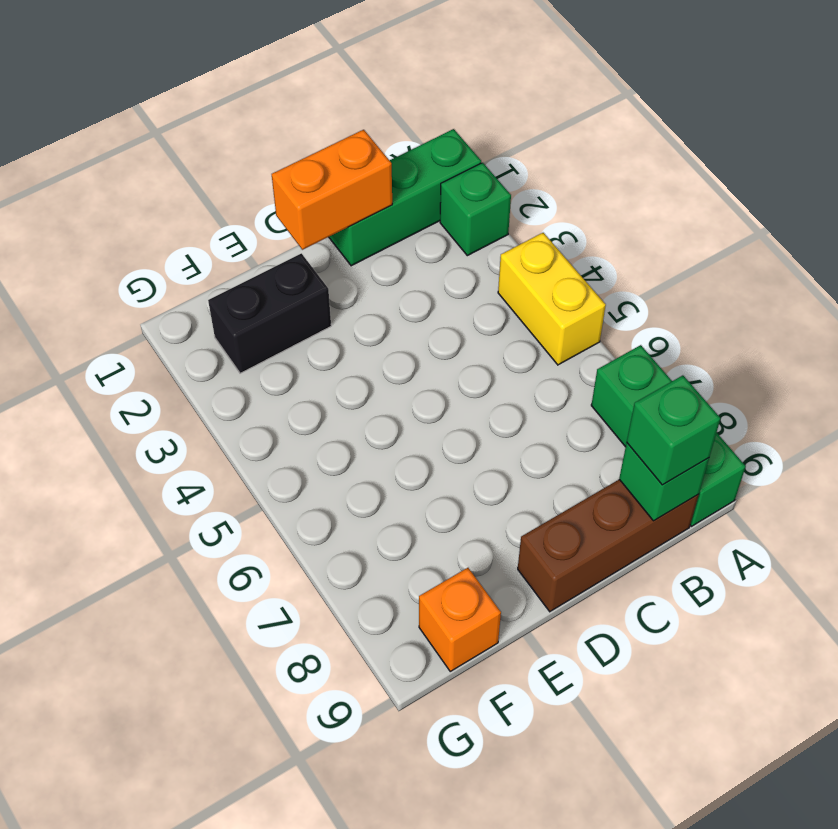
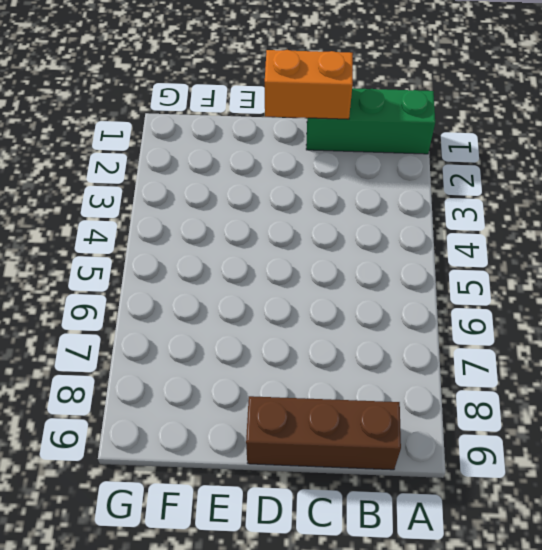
none -> green brick A2 level 1
none -> yellow brick A4:A5 level 1

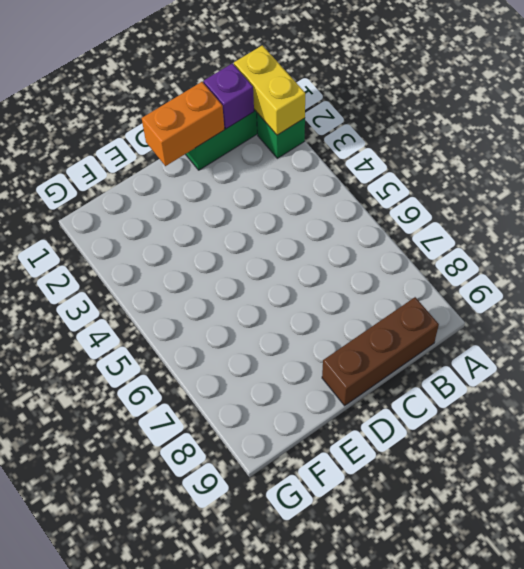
yellow brick A1:A2 level 2 -> yellow brick A4:A5 level 1
purple brick B1 level 2 -> none
none -> green brick A7:A9 level 1
none -> black brick E2:F2 level 1

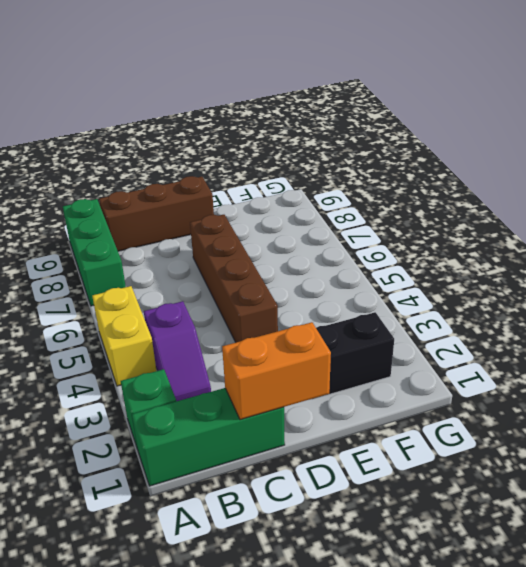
purple slope B3:B4 level 1 top 4 -> none
brown brick D4:D7 level 1 -> none
none -> orange brick F9 level 1
none -> green brick B9 level 2

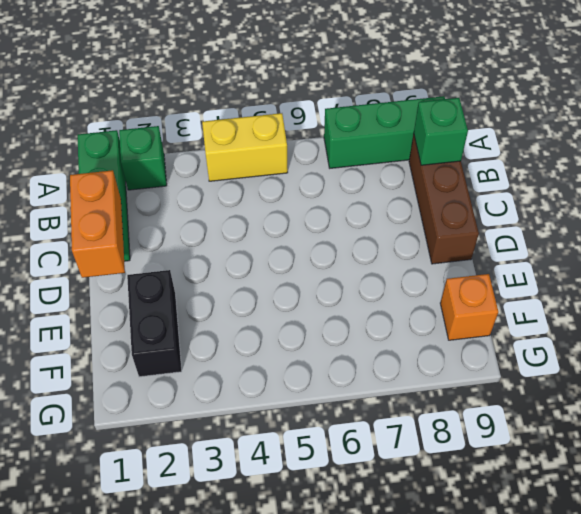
none -> green brick B9 level 3

